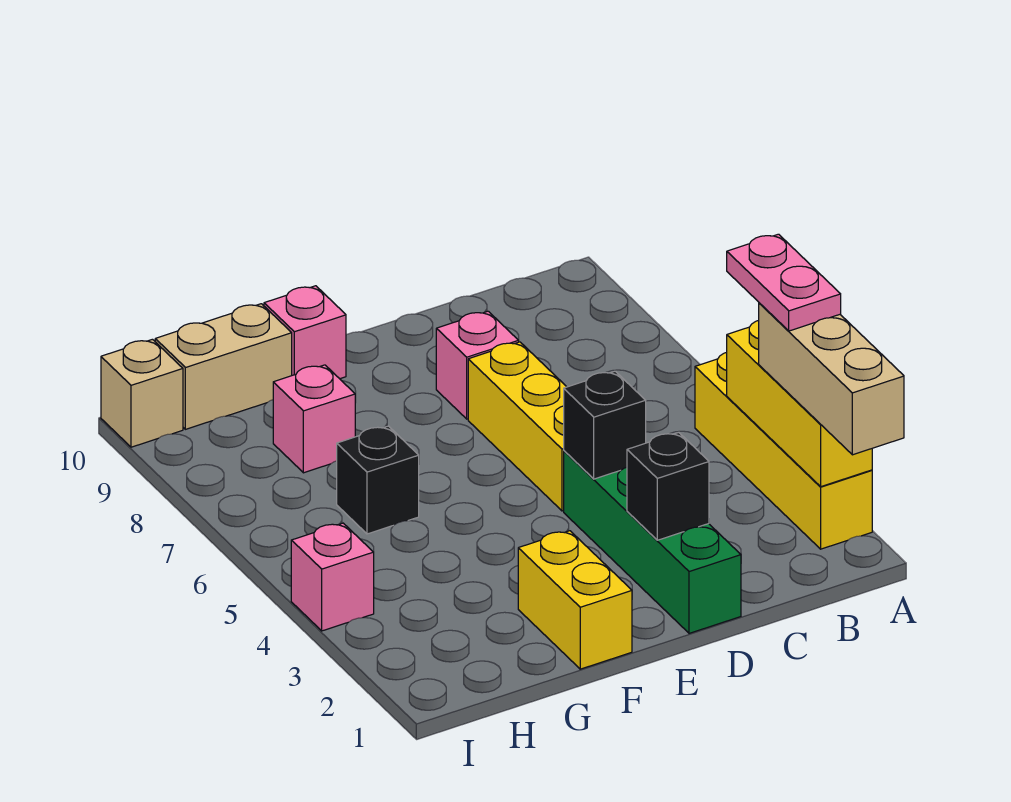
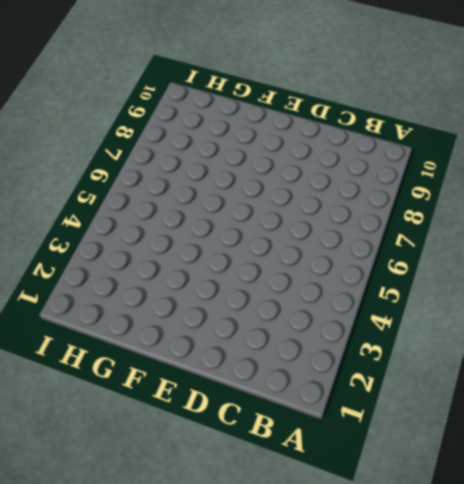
none -> yellow brick A2:A5 level 1
none -> green brick D1:D4 level 1
none -> yellow brick D5:D7 level 1

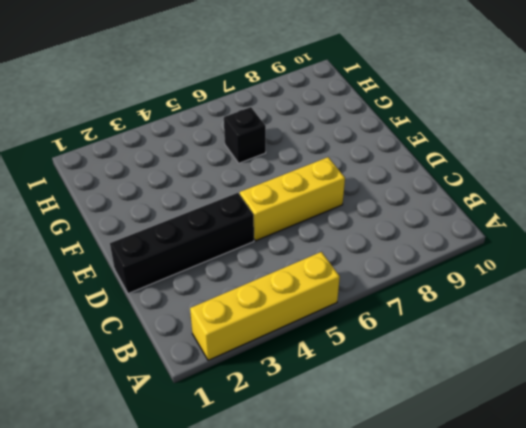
black brick D1:D4 level 1 -> green brick D1:D4 level 1
none -> pink brick D8 level 1
none -> yellow brick F1:F2 level 1
none -> pink brick F10 level 1

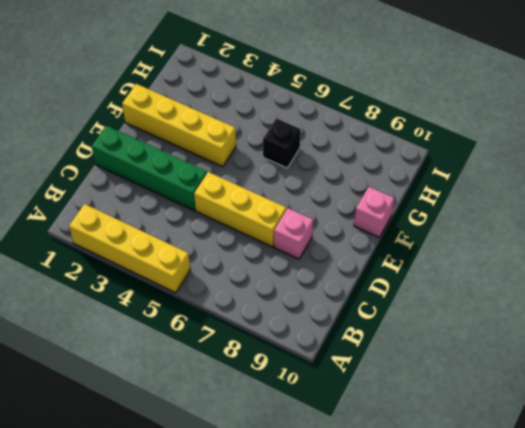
yellow brick F1:F4 level 1 -> yellow brick F1:F2 level 1
none -> pink brick G8 level 1
none -> tan brick G10:H10 level 1
none -> pink brick I4 level 1

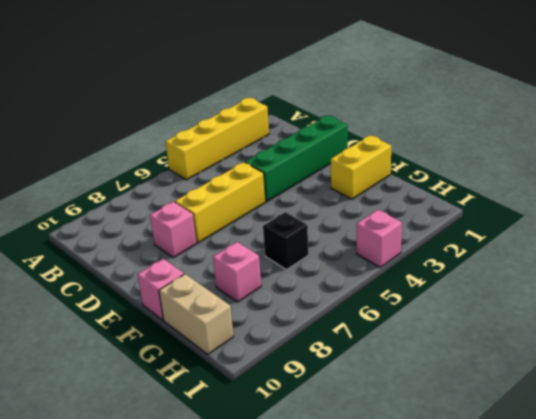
none -> tan brick I10 level 1
none -> yellow brick A2:A4 level 2
none -> black brick D2 level 2

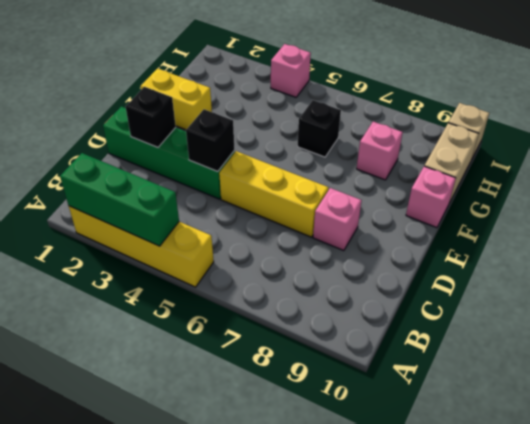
green brick A2:A4 level 2 -> yellow brick A2:A4 level 2
none -> tan brick A1:A3 level 3
none -> pink plate A3:A4 level 4

